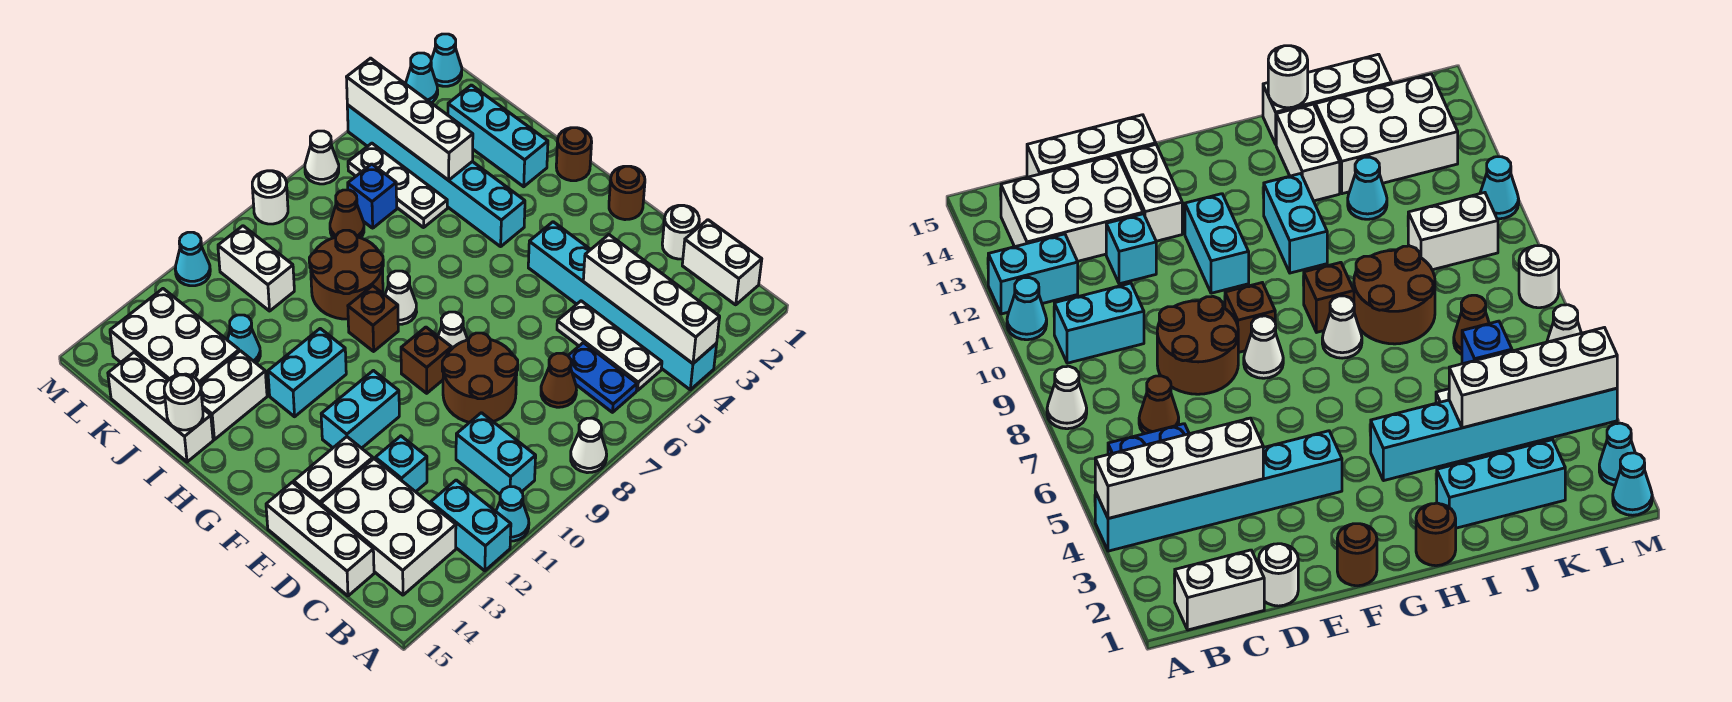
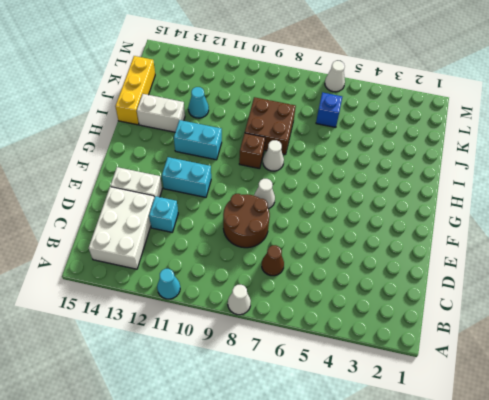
brown brick I8:J9 level 1 -> brown round brick I8:J9 level 1
yellow brick I15:K15 level 1 -> white brick I15:K15 level 1
none -> cyan brick A4:F4 level 1
none -> cyan brick A12:B12 level 1
none -> white brick B1:C1 level 1
none -> white plate B5:D5 level 1

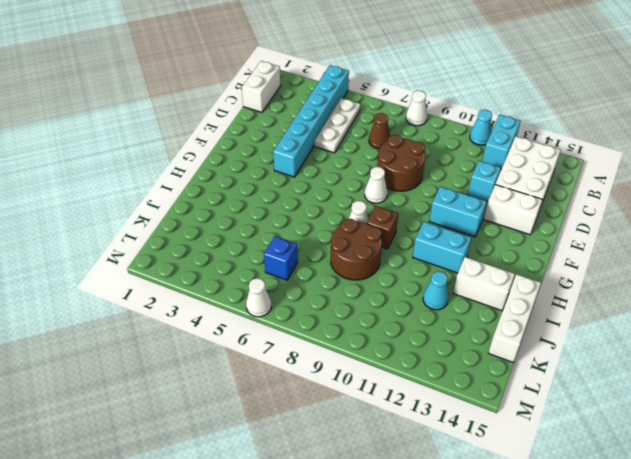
none -> blue plate B6:C6 level 1
none -> cyan brick B10:C10 level 1
none -> white brick C15:E15 level 1
none -> white round brick D1 level 1

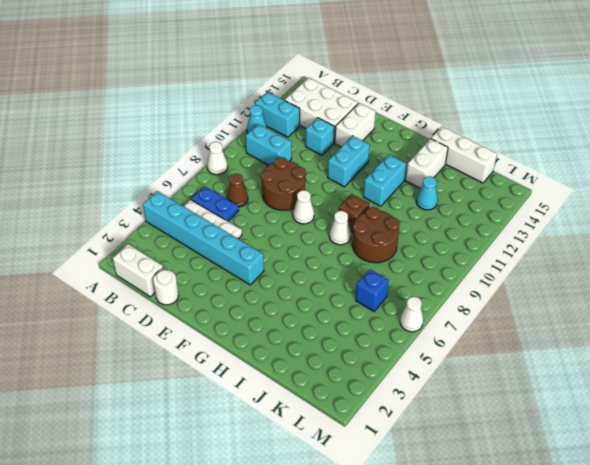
none -> white brick C15:E15 level 1
none -> brown round brick F1 level 1
none -> brown brick F9 level 1
none -> brown round brick H1 level 1

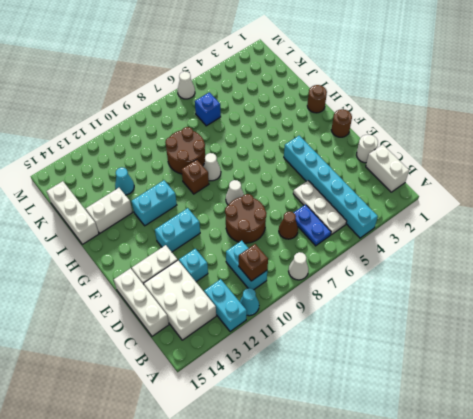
brown brick B10 level 2 -> brown brick F9 level 1
none -> cyan brick H4:M4 level 1
none -> cyan brick I2:K2 level 1
none -> white plate J5:L5 level 1
none -> white brick J13:L14 level 1

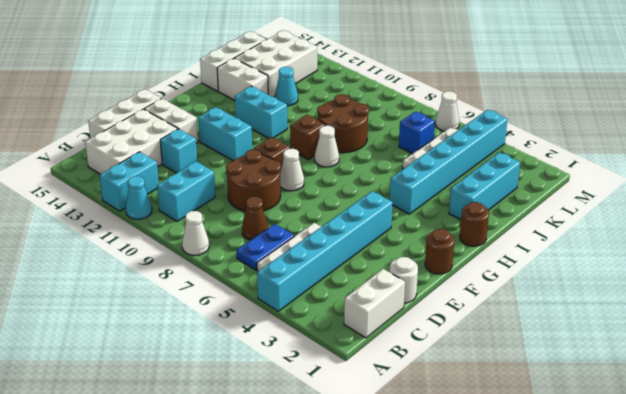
none -> brown cone K7 level 1
none -> white brick K10:L10 level 1
none -> cyan cone M1 level 1
none -> cyan cone M2 level 1

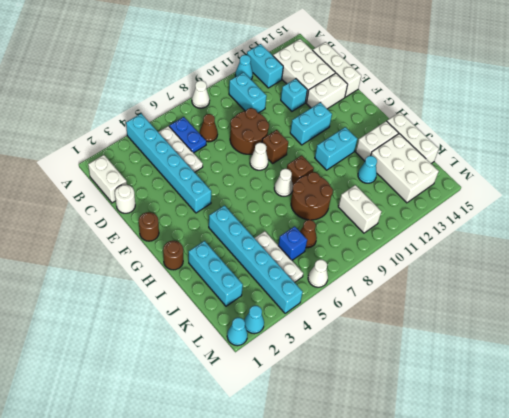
none -> white round brick M8 level 1
none -> cyan cone M11 level 1
none -> white brick A4:D4 level 2
none -> white round brick I15 level 2

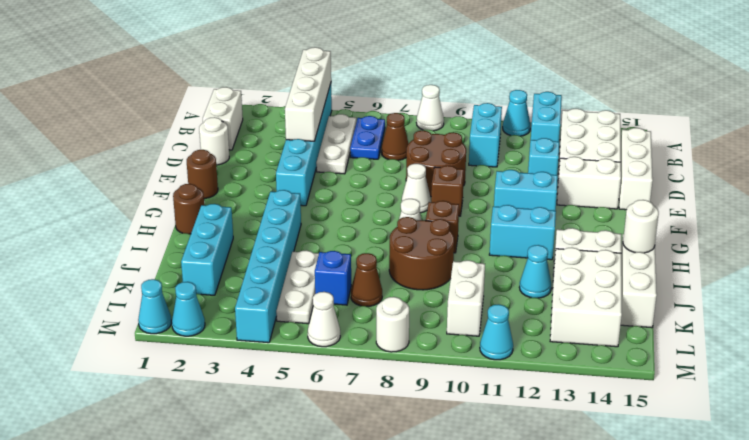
none -> white brick J4:M4 level 2

